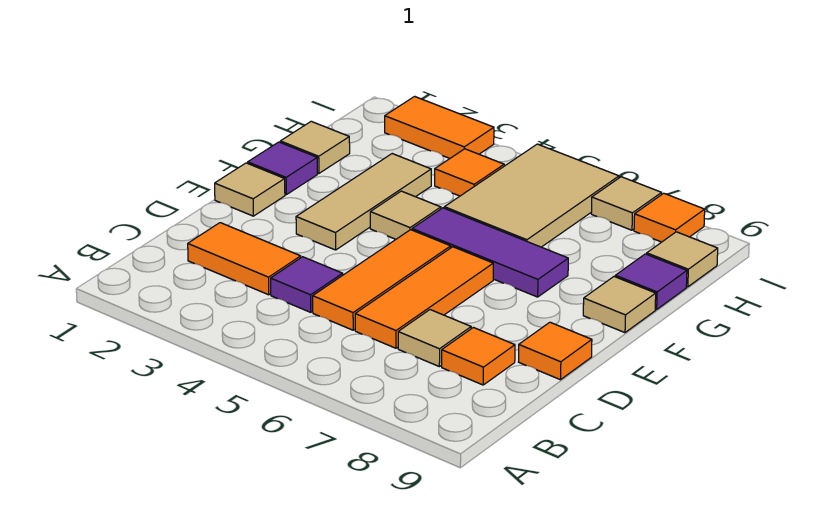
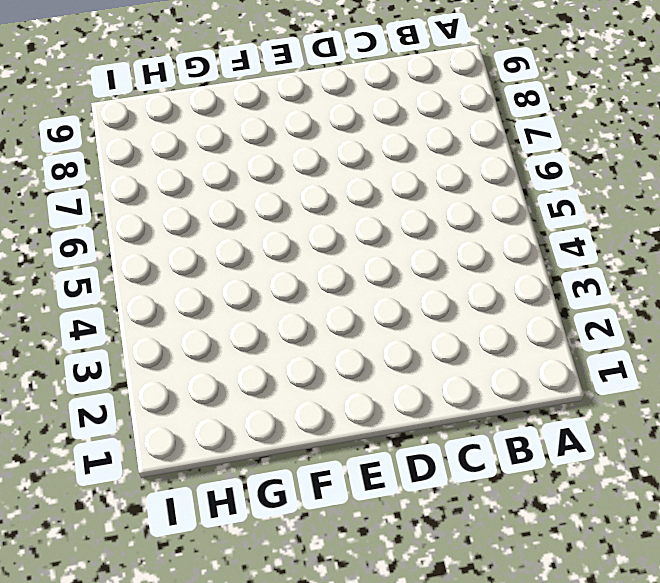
none -> orange tile C2:C3 level 1
none -> purple tile C4 level 1
none -> orange tile C5:E5 level 1

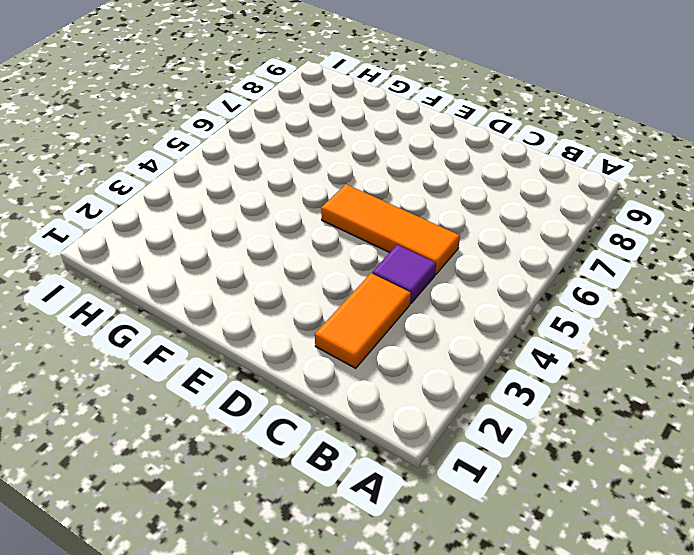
none -> orange tile C6:E6 level 1
none -> tan tile C7 level 1
none -> orange tile C8 level 1

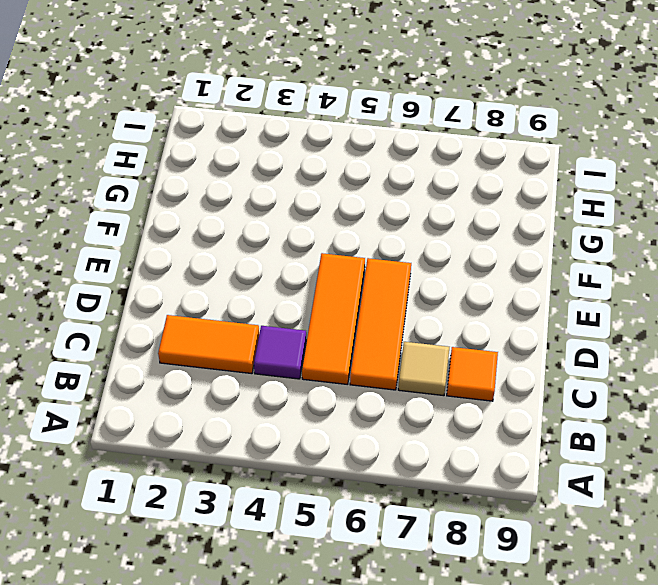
none -> orange tile D9 level 1
none -> tan tile E1 level 1
none -> tan tile E3:G3 level 1

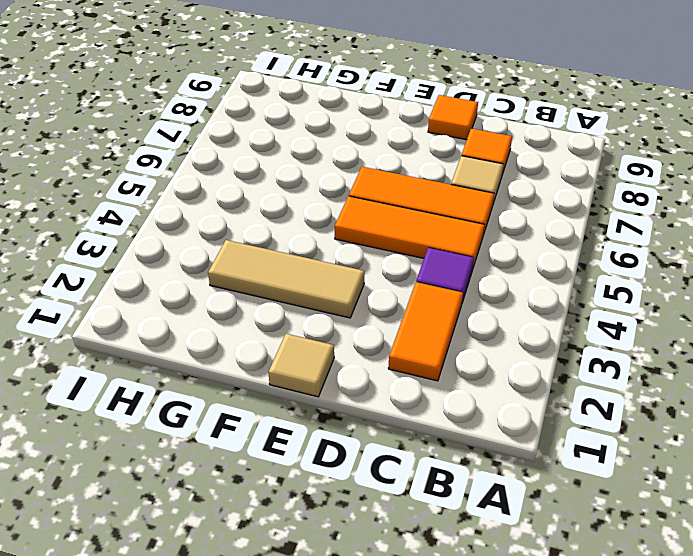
none -> purple tile F1 level 1
none -> tan tile F4 level 1
none -> purple tile F5:F7 level 1

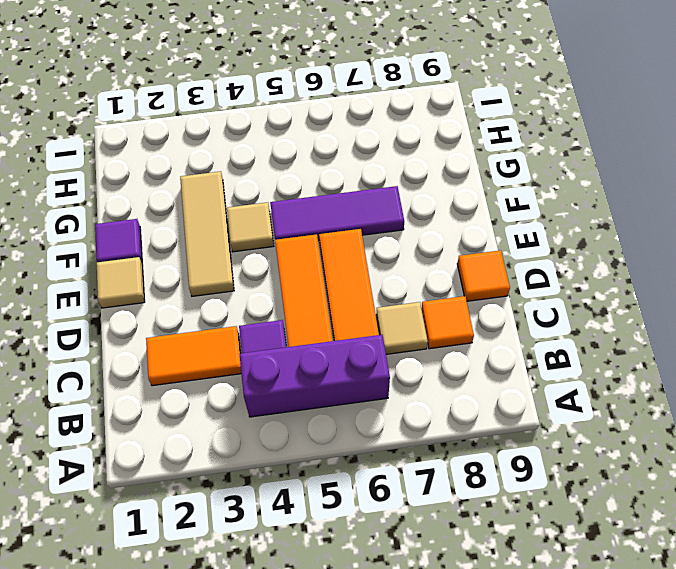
purple brick B4:B6 level 1 -> none
none -> tan tile F9 level 1
none -> tan tile G1 level 1
none -> tan tile G5:I6 level 1

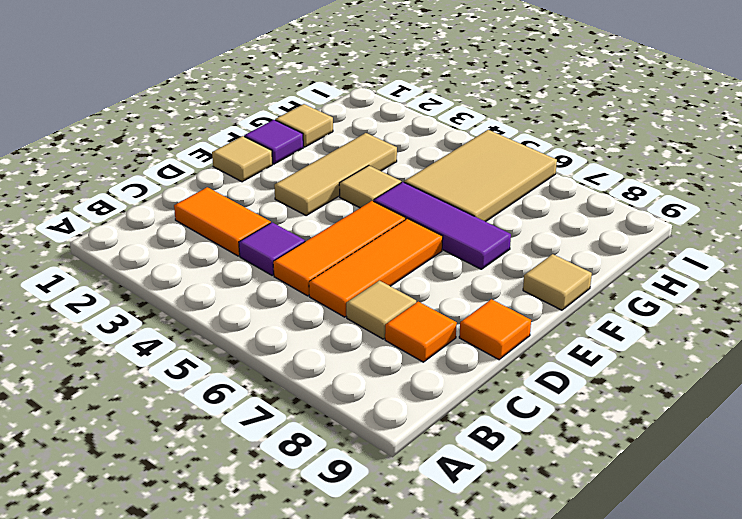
none -> purple tile G9 level 1
none -> orange tile H4 level 1
none -> tan tile H9 level 1

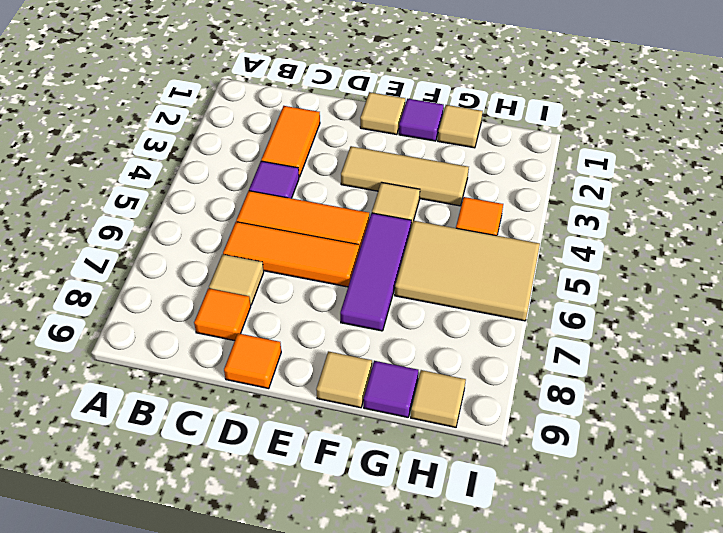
none -> orange tile I2:I3 level 1
none -> tan tile I7 level 1
none -> orange tile I8 level 1

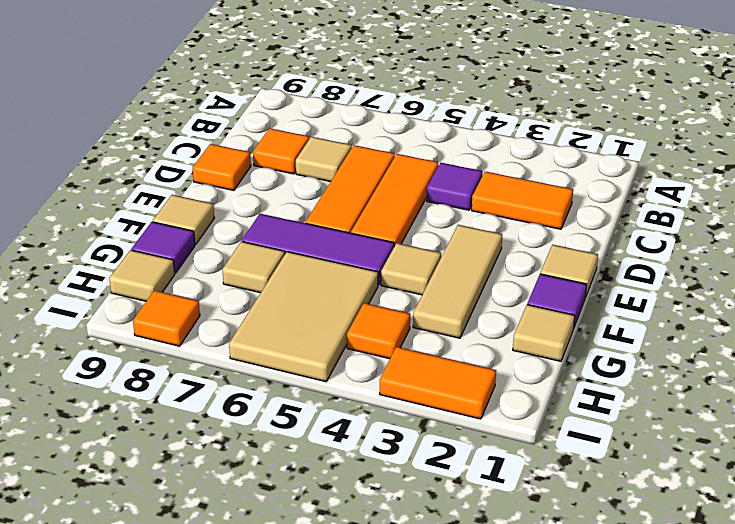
tan tile G7 level 1 -> tan tile I7 level 1

